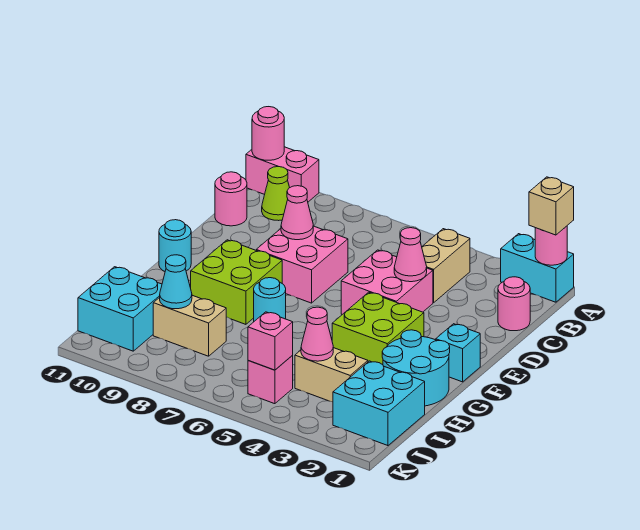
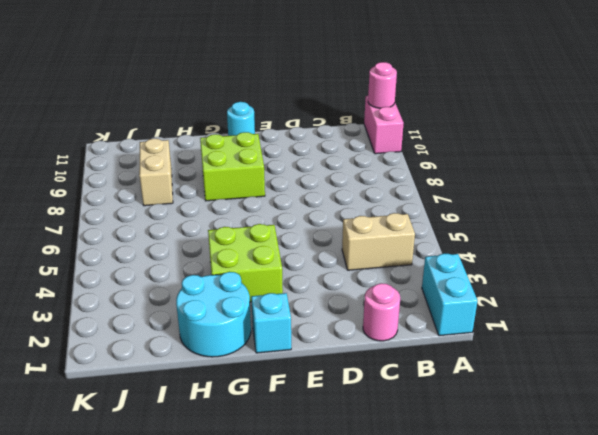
none -> lime cone B10 level 1
none -> pink round brick C11 level 1
none -> pink brick D4:E5 level 1

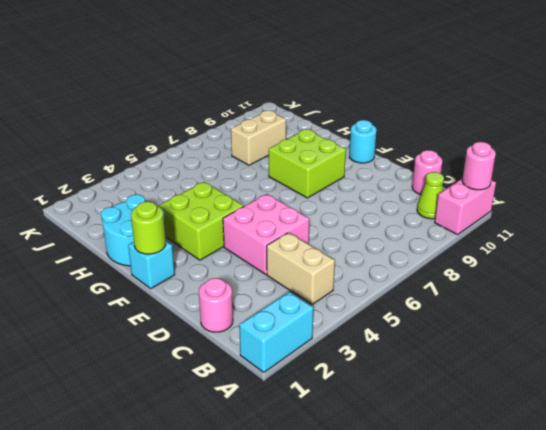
lime round brick F1 level 2 -> none
none -> pink brick D7:E8 level 1
none -> cyan round brick G7 level 1
none -> cyan brick I1:J2 level 1

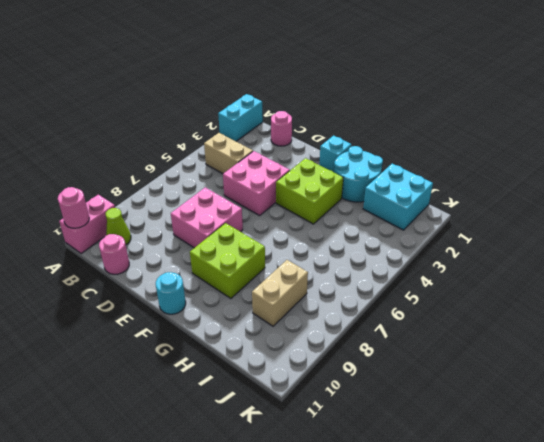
none -> cyan round brick G7 level 1
none -> tan brick I3:I4 level 1
none -> cyan brick I10:J11 level 1

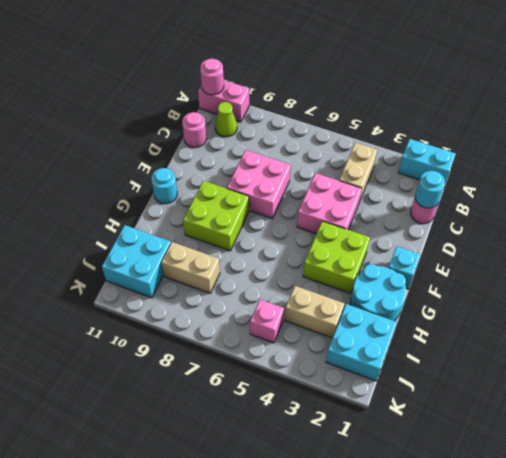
cyan round brick C1 level 2 -> cyan round brick G7 level 1
none -> pink round brick A1 level 2
none -> pink cone D4 level 2
none -> pink cone D8 level 2

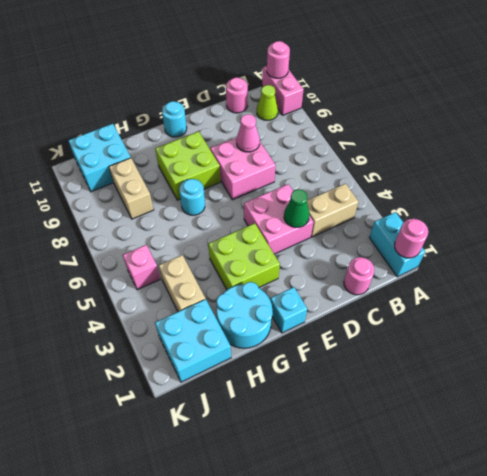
green cone D4 level 2 -> pink cone D4 level 2
none -> pink cone I4 level 2
none -> cyan cone I9 level 2
none -> pink brick J5 level 2

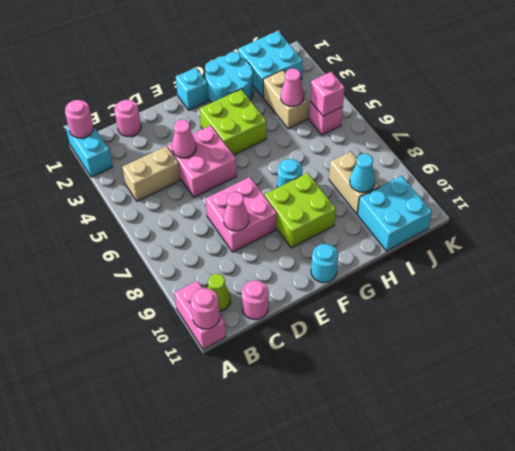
none -> tan brick A1 level 3

